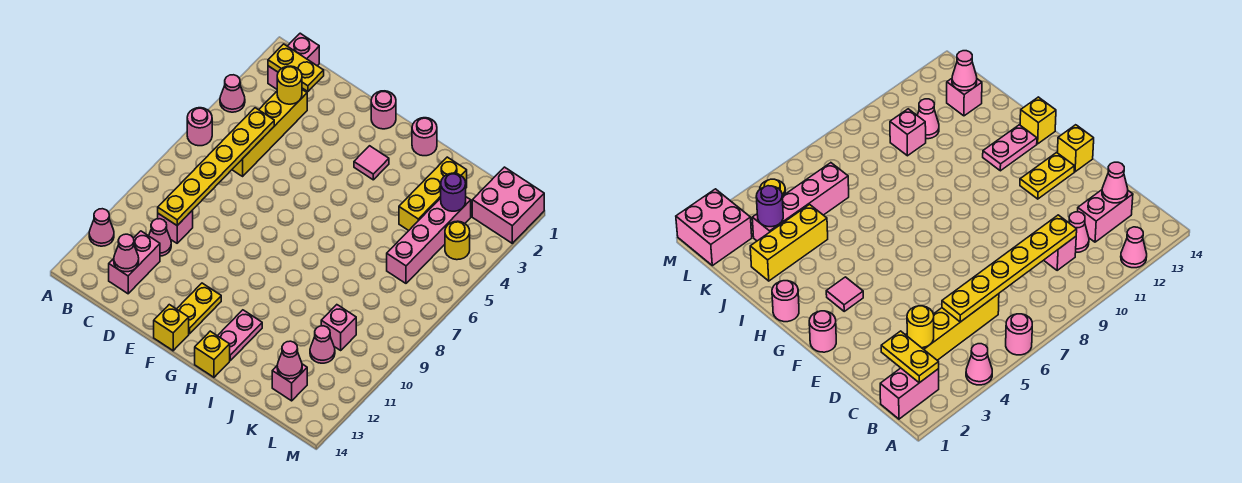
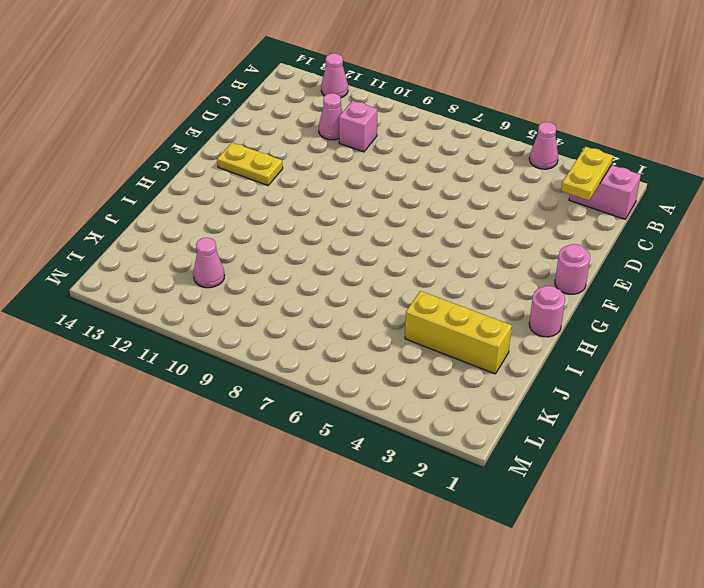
none -> pink round brick A6 level 1
none -> yellow brick C3:C6 level 1
none -> pink brick C12:C13 level 1

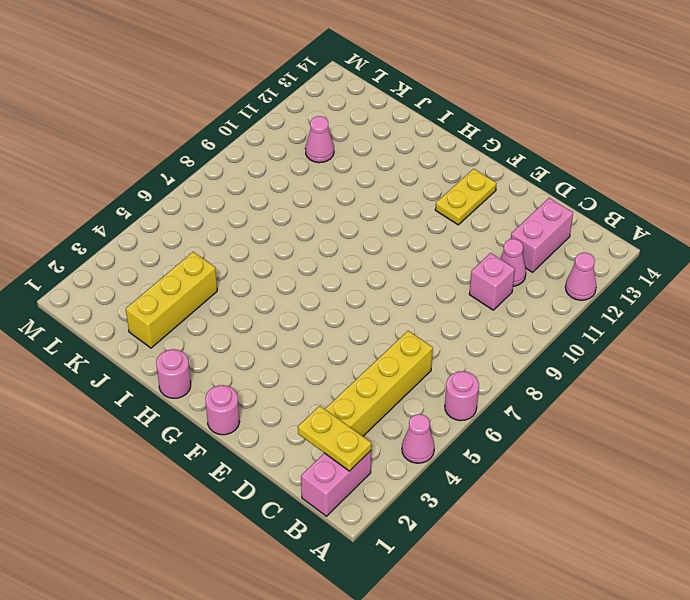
none -> yellow brick F14 level 1
none -> pink tile G3 level 1
none -> pink plate H12:H13 level 1

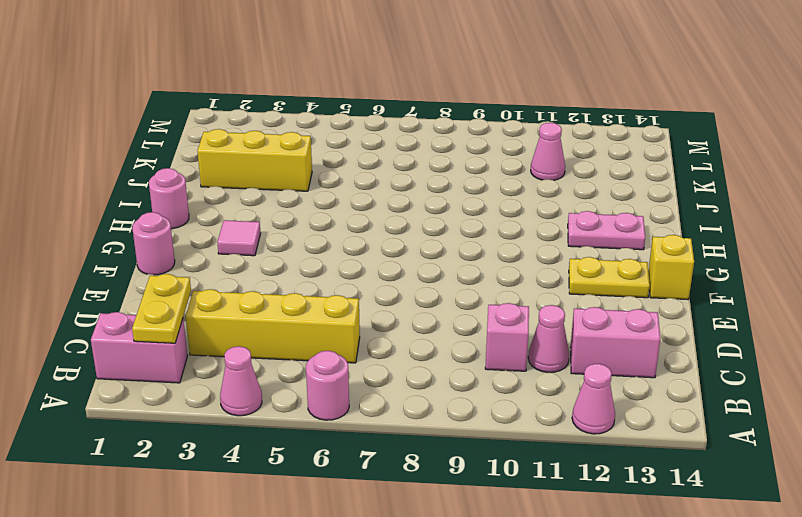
none -> yellow brick H14 level 1
none -> pink brick K3:K6 level 1
none -> pink brick K10 level 1

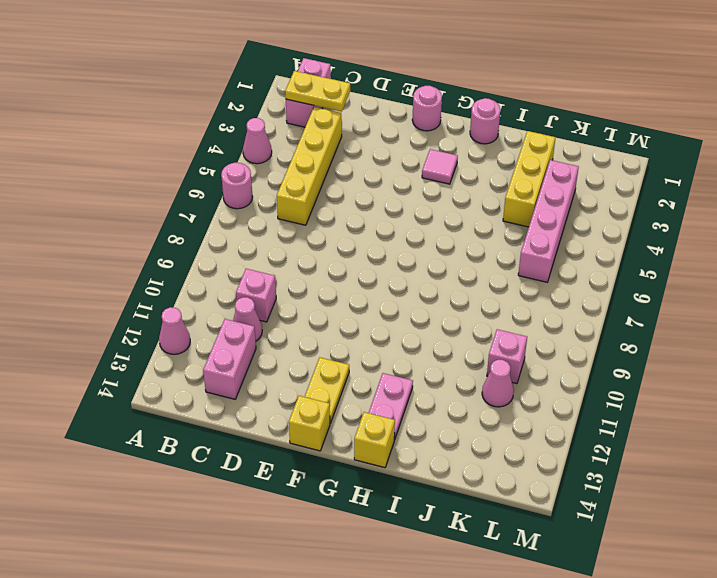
none -> pink brick K13 level 1
none -> pink brick L1:M2 level 1
none -> yellow round brick L4 level 1

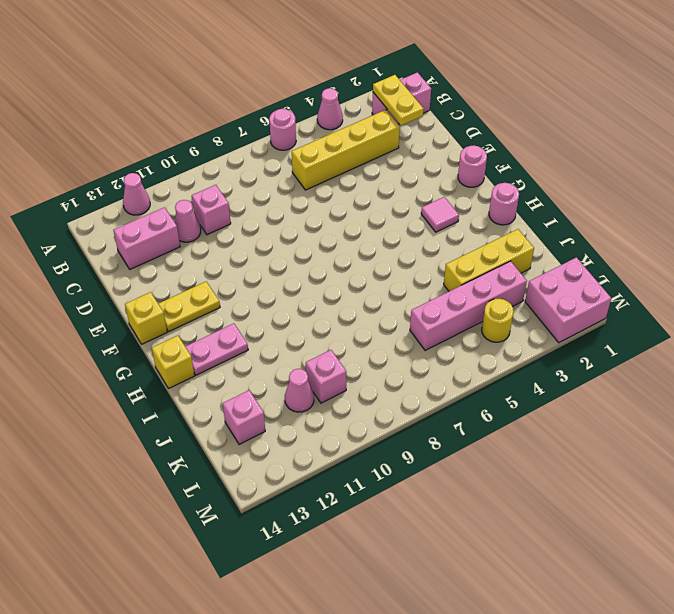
none -> yellow round brick C3 level 2
none -> yellow plate C5:C10 level 2
none -> pink cone C13 level 2

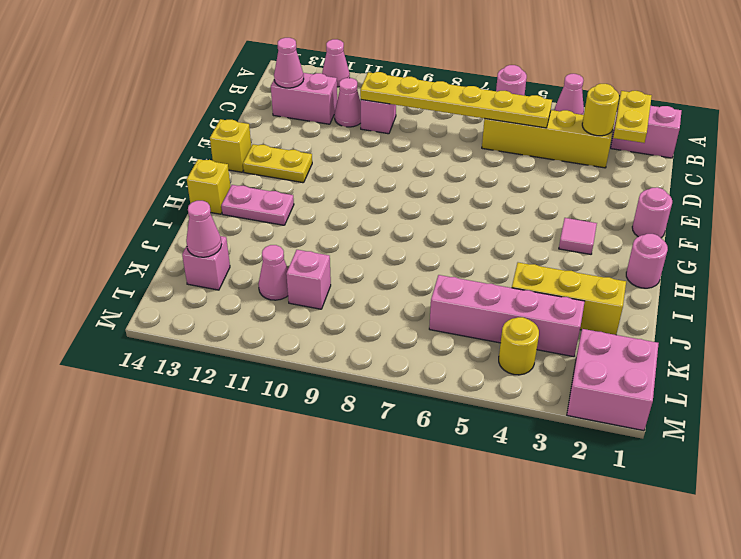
none -> purple round brick K3 level 2

